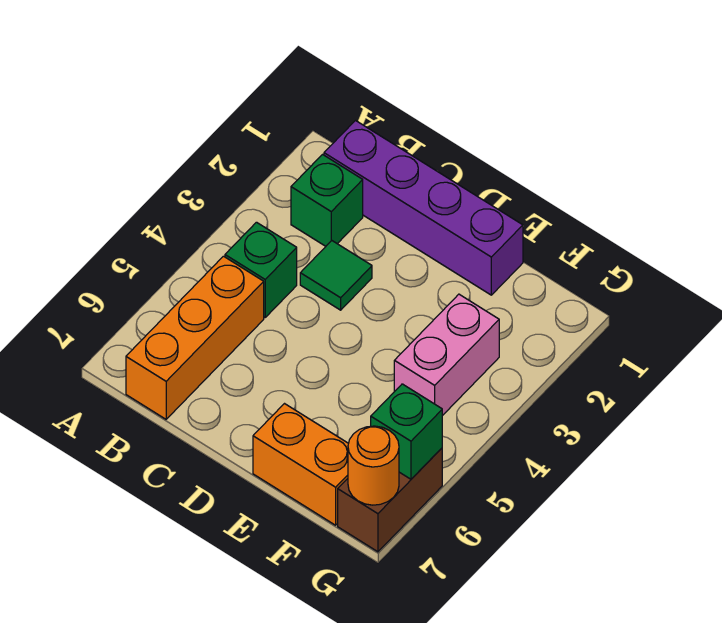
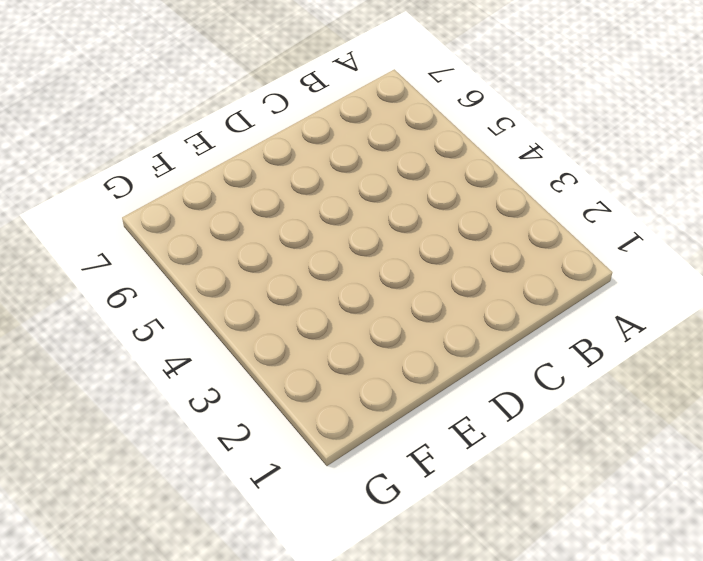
none -> purple brick B1:E1 level 1
none -> green brick B2 level 1

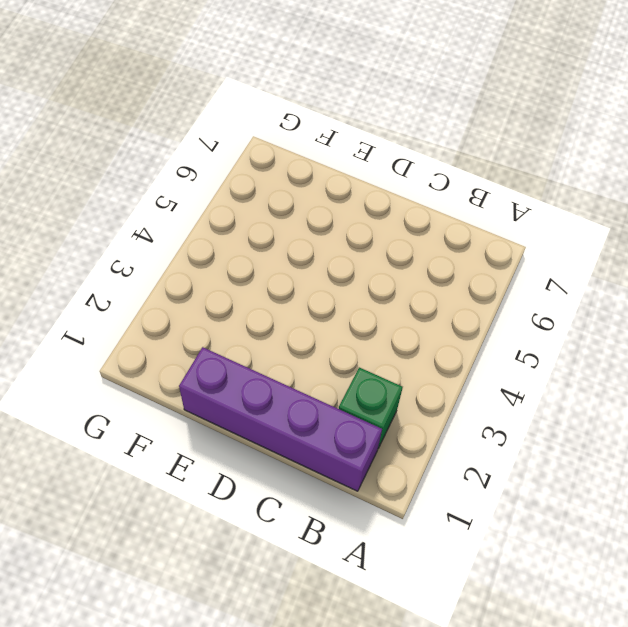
none -> green brick B4 level 1
none -> orange brick B5:B7 level 1

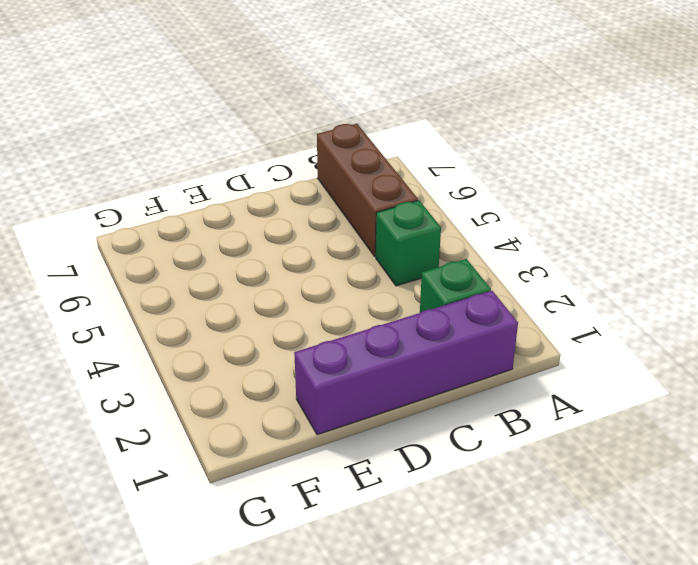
brown brick B5:B7 level 1 -> orange brick B5:B7 level 1
none -> green tile C3 level 1
none -> orange brick E7:F7 level 1

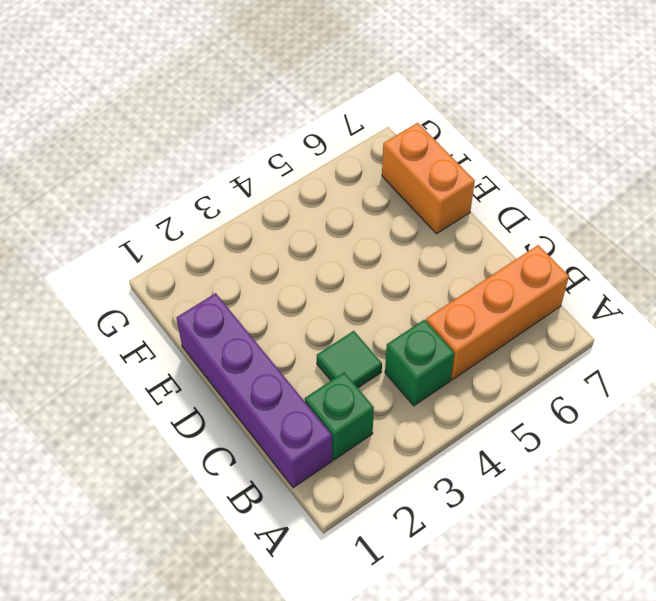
none -> pink brick F3:F4 level 1
none -> brown brick G6:G7 level 1

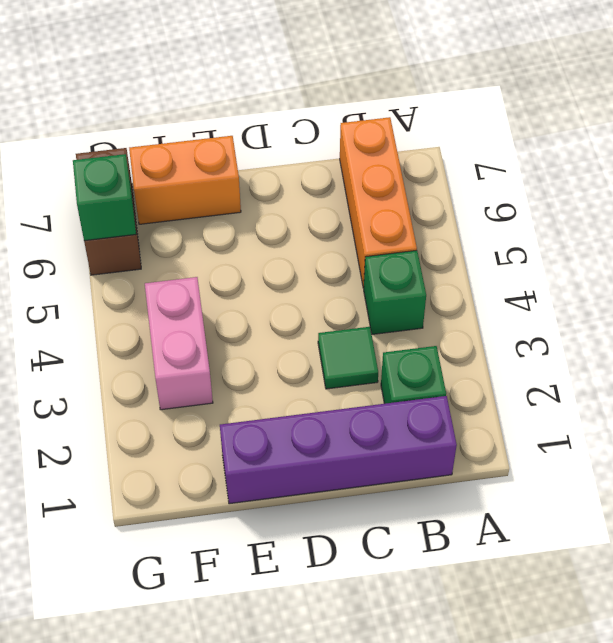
none -> orange round brick G7 level 2

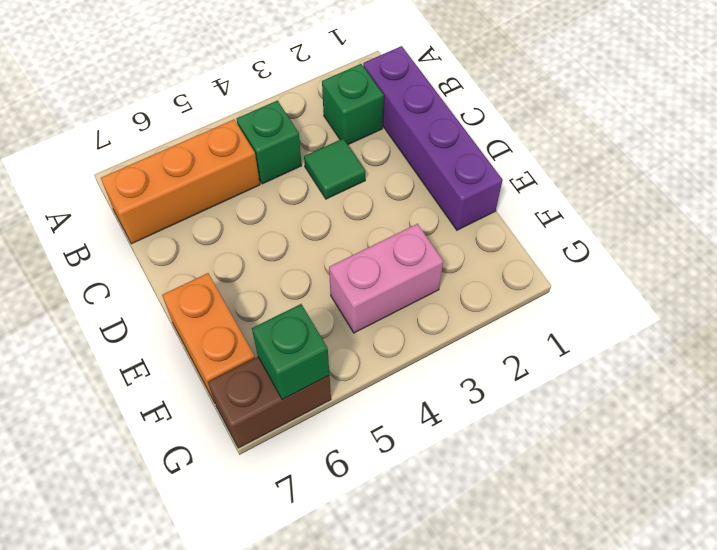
none -> orange round brick G7 level 2

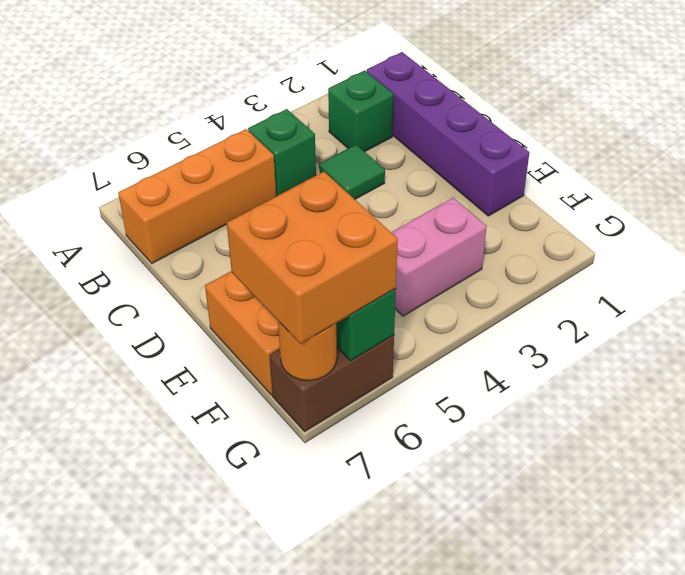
orange brick F6:G7 level 3 -> none

